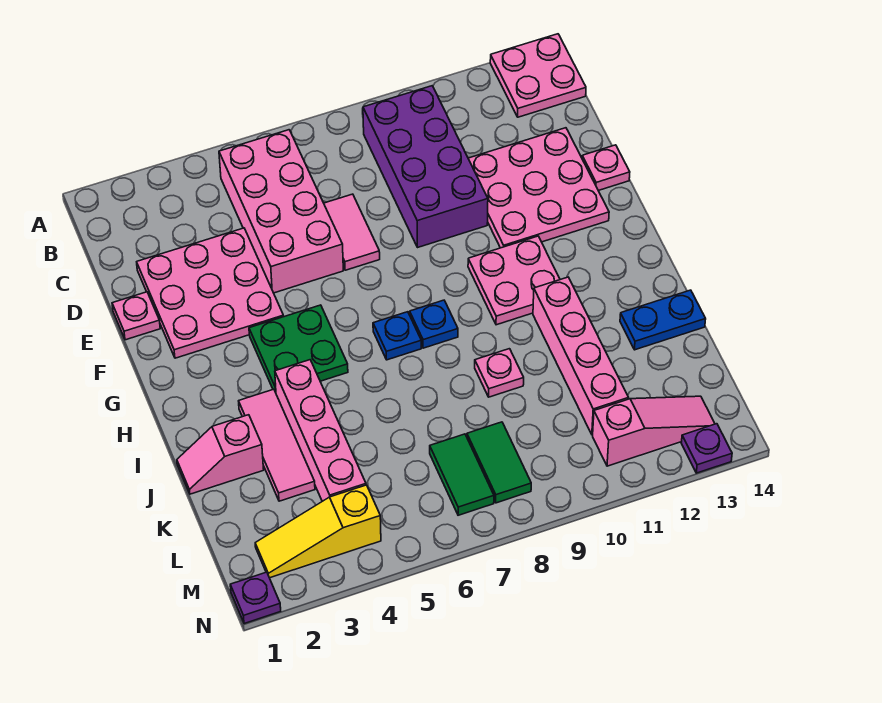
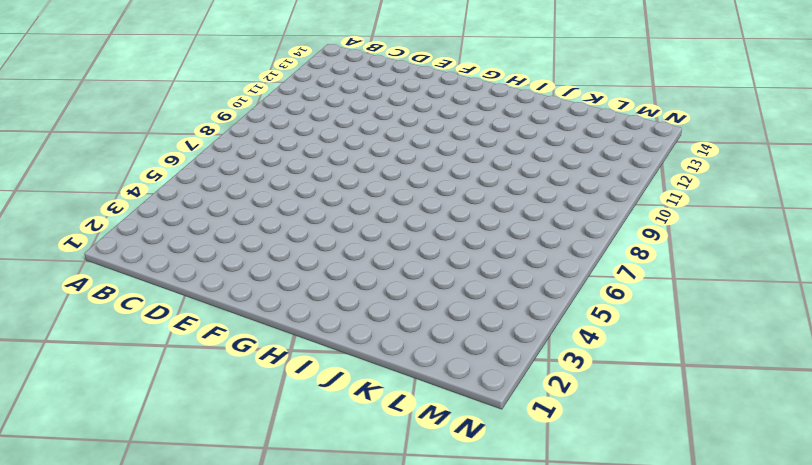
none -> pink plate A13:B14 level 1
none -> pink brick B5:E6 level 1
none -> purple brick B9:E10 level 1

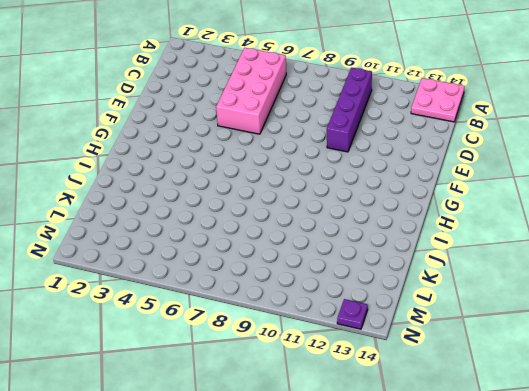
purple brick B10:E10 level 1 -> purple brick B9:E10 level 1
none -> pink plate D2:F4 level 1
none -> pink tile D7:E7 level 1
none -> pink plate D11:F13 level 1

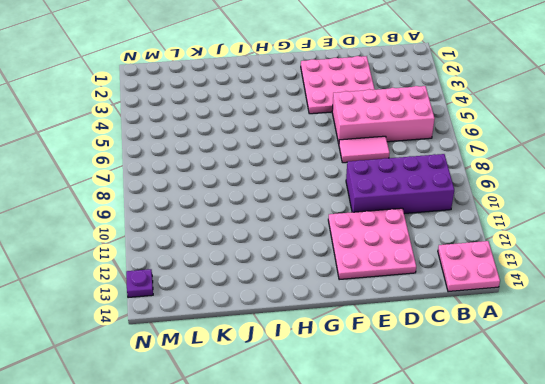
none -> pink plate E1 level 1
none -> pink plate E14 level 1
none -> green plate G4:H5 level 1

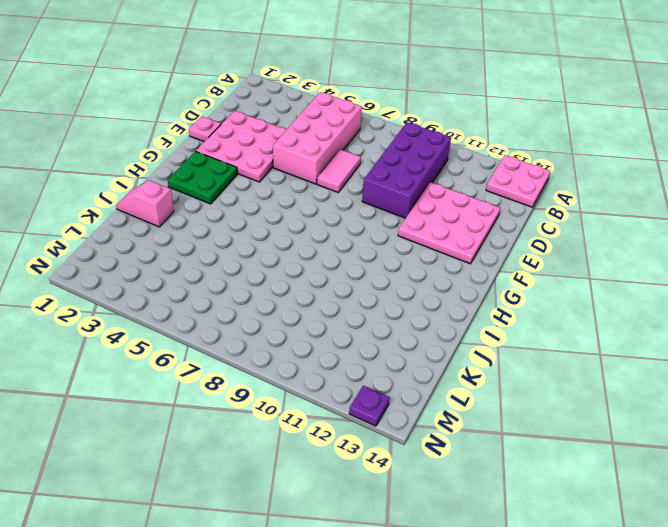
green plate G2:H3 level 1 -> green plate G4:H5 level 1
none -> pink plate E14 level 1
none -> pink plate G10:H11 level 1
none -> blue plate H7 level 1

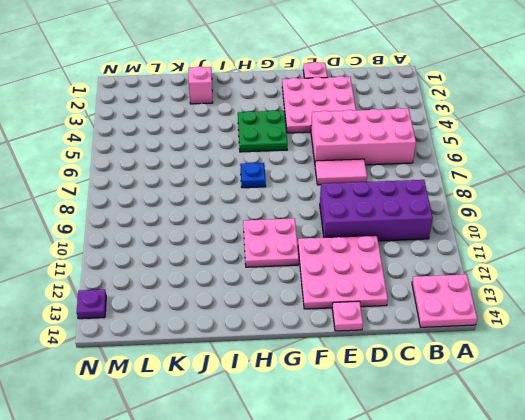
none -> blue plate H8 level 1
none -> pink tile I3:K3 level 1
none -> pink brick I4:L4 level 1

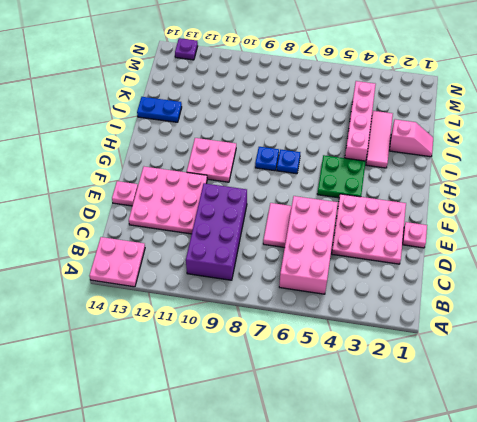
none -> pink brick I11:L11 level 1
none -> pink plate J9 level 1
none -> green tile L7:M7 level 1

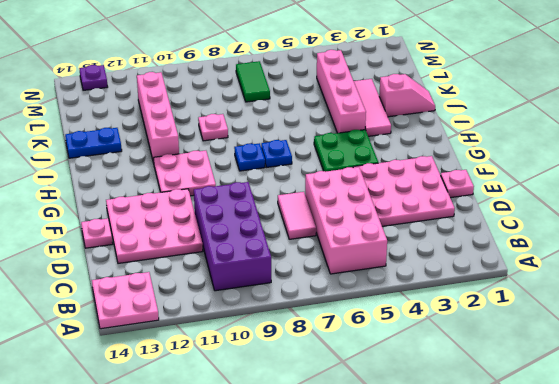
none -> green tile L8:M8 level 1
none -> yellow slope M2:M4 level 1 top 4
none -> pink slope M11:M13 level 1 top 11

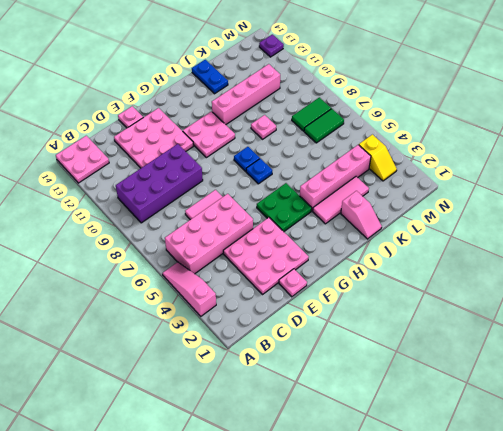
pink slope A3:A5 level 1 top 3 -> pink slope M11:M13 level 1 top 11
yellow slope M3:M4 level 1 top 4 -> yellow slope M2:M4 level 1 top 4
none -> purple plate N1 level 1

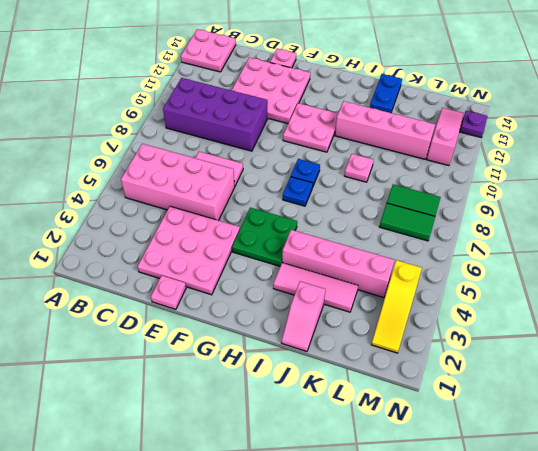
none -> purple plate N1 level 1

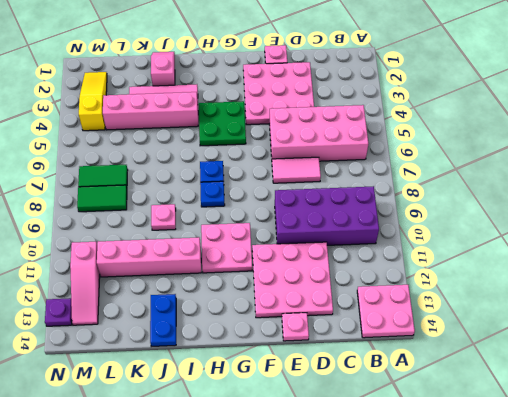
none -> purple plate N1 level 1

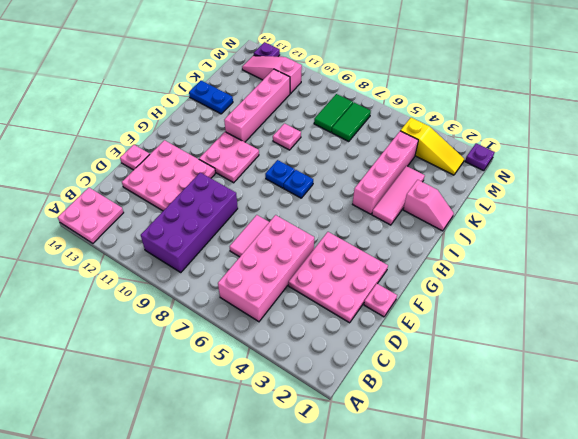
none -> green plate G4:H5 level 1

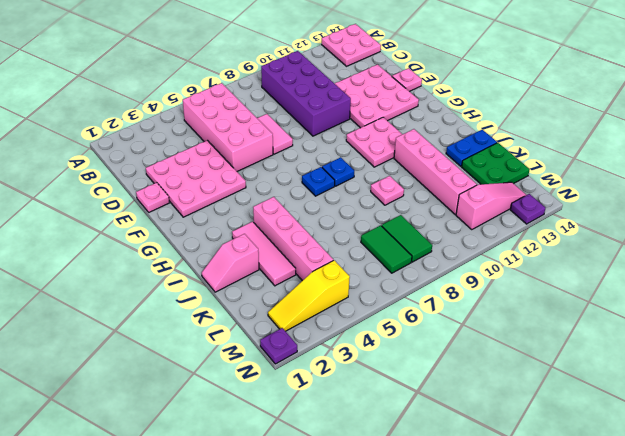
green plate K13:L14 level 1 -> green plate G4:H5 level 1

